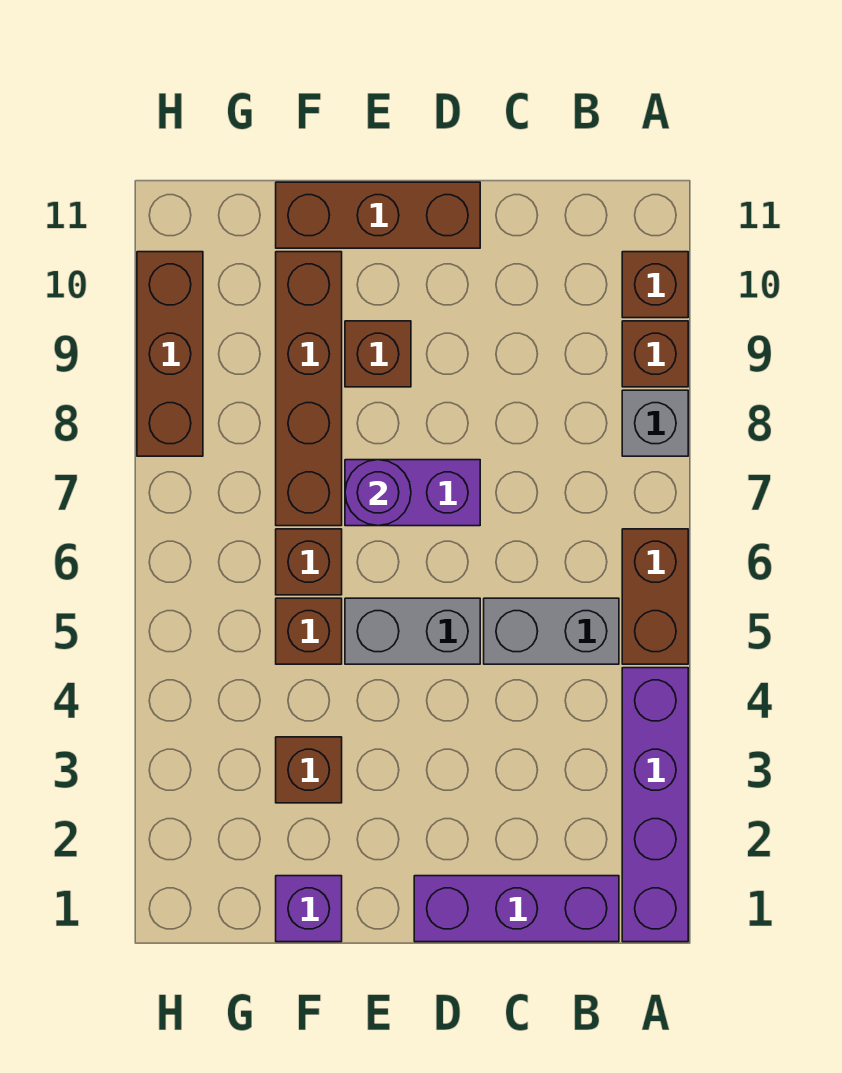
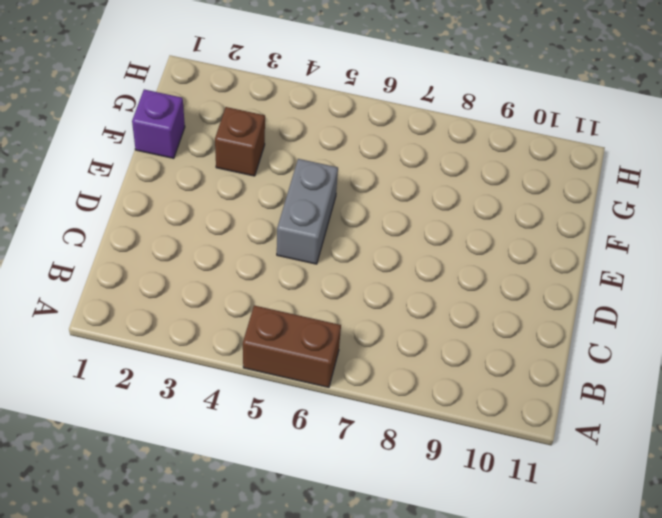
none -> purple brick A1:A4 level 1
none -> grey brick A8 level 1
none -> brown brick A9 level 1

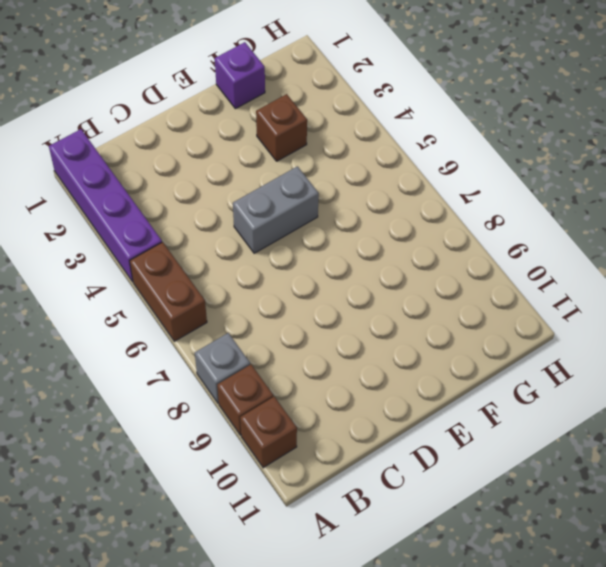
none -> purple brick B1:D1 level 1
none -> grey brick B5:C5 level 1
none -> purple brick D7:E7 level 1

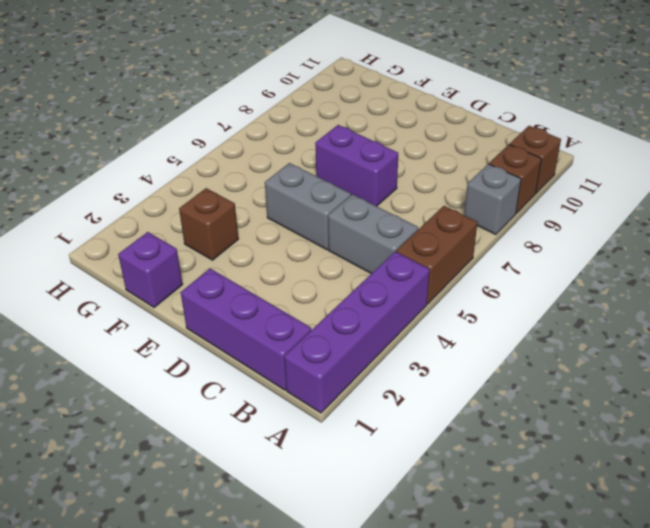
none -> brown brick D11:F11 level 1
none -> brown brick E9 level 1
none -> brown brick F5 level 1

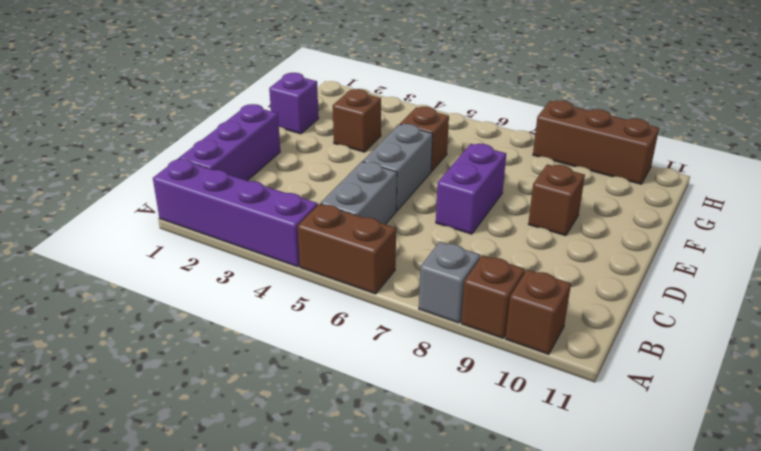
none -> brown brick D11:F11 level 1
none -> brown brick F6 level 1
none -> brown brick F7:F10 level 1

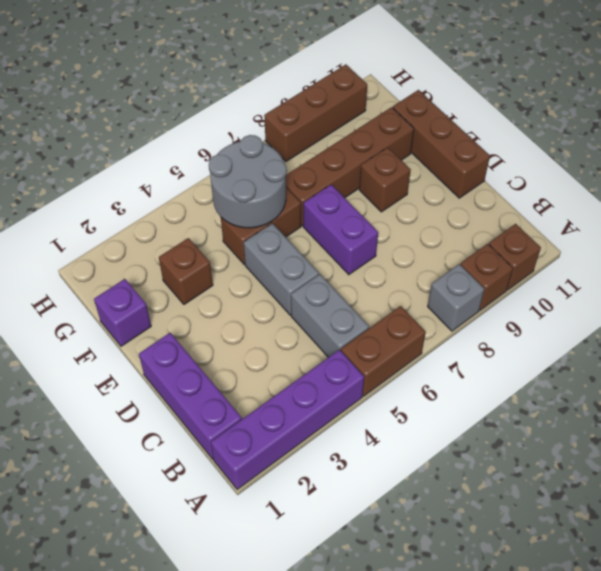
grey round brick F5:G6 level 2 -> none
none -> purple round brick E7 level 2

